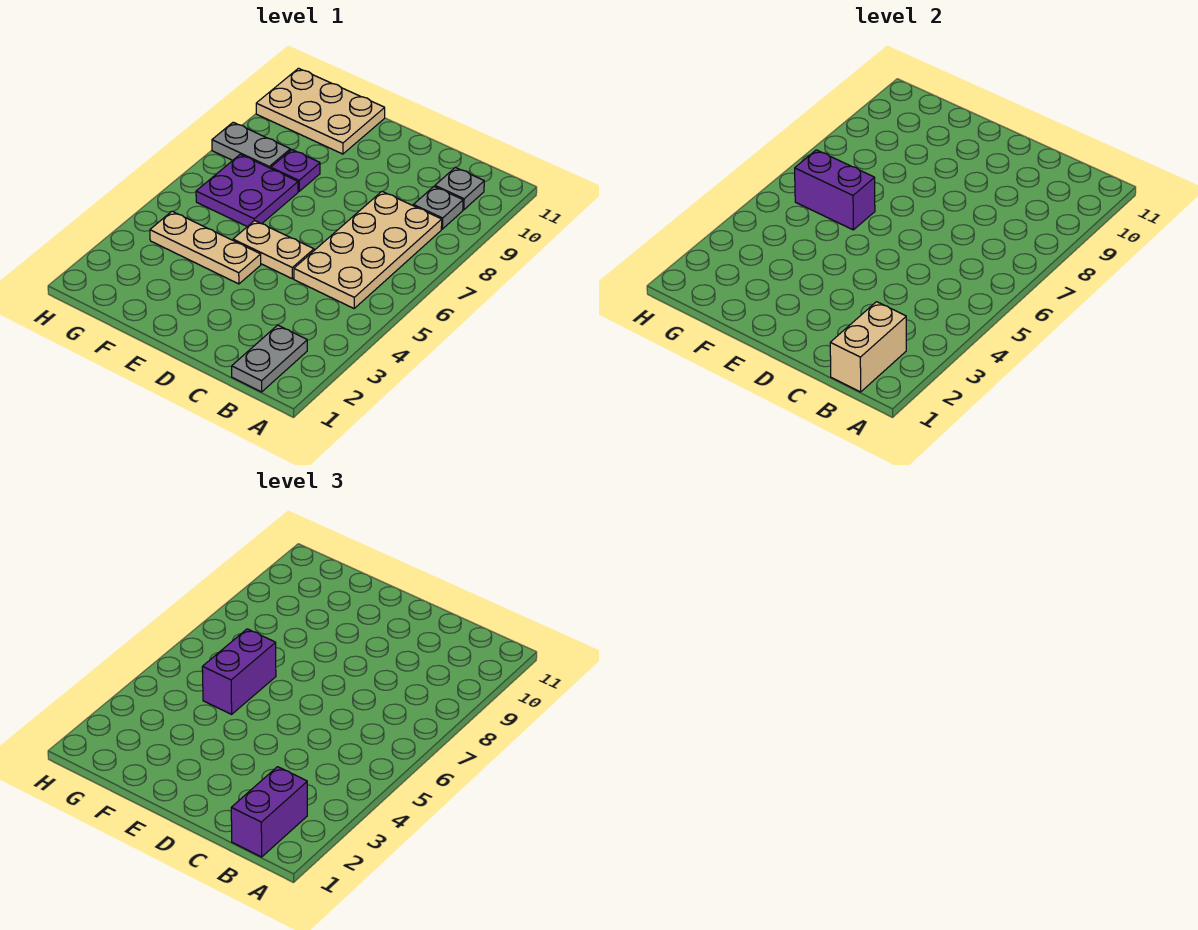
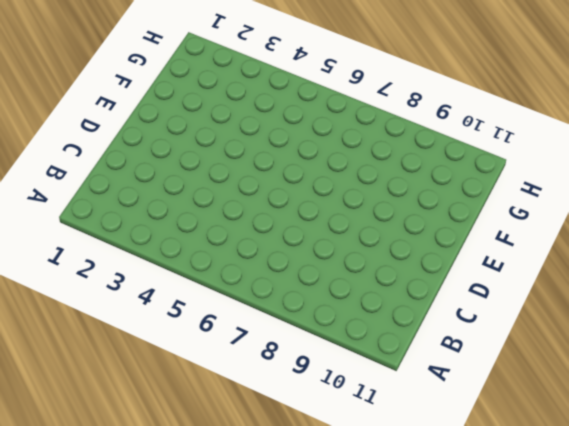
none -> grey plate B1:B2 level 1
none -> tan plate B5:C8 level 1
none -> grey plate B9 level 1

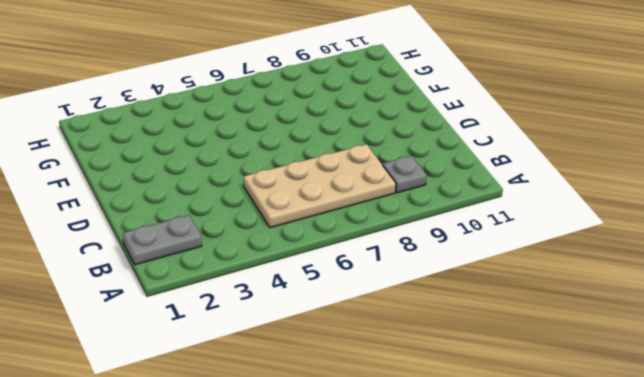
none -> grey plate B10 level 1
none -> tan plate D5:E5 level 1
none -> tan plate E4:G4 level 1

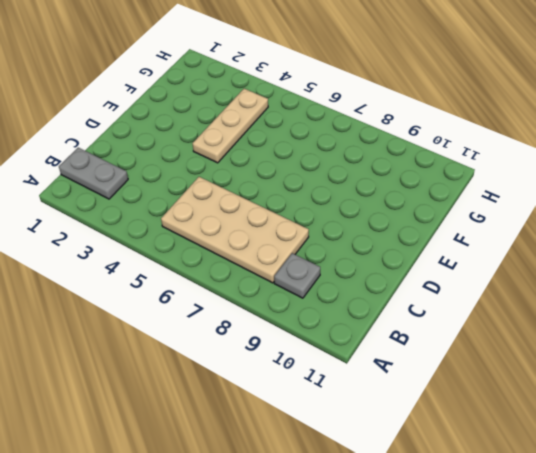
none -> grey plate B10 level 1
none -> tan plate D5:E5 level 1
none -> purple plate F6:G7 level 1

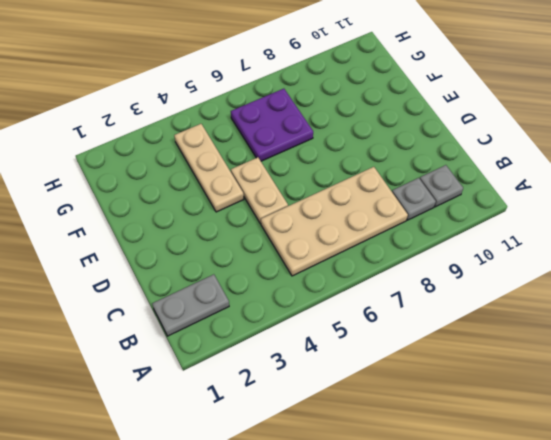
none -> purple plate F8 level 1
none -> tan plate F10:H11 level 1
none -> grey plate G8:H8 level 1

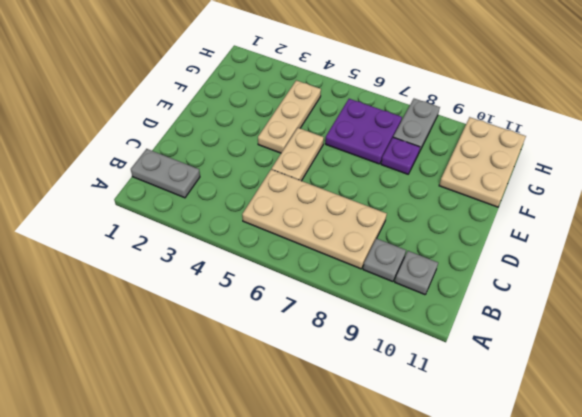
none -> tan brick B1:B2 level 2
none -> purple brick F6:G6 level 2
none -> purple brick B1:B2 level 3

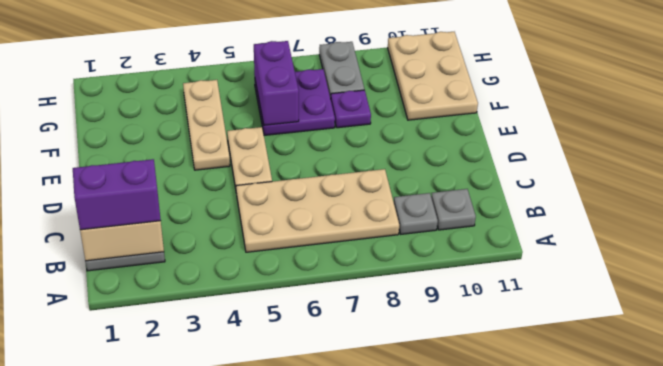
none -> purple brick F5:F6 level 3

